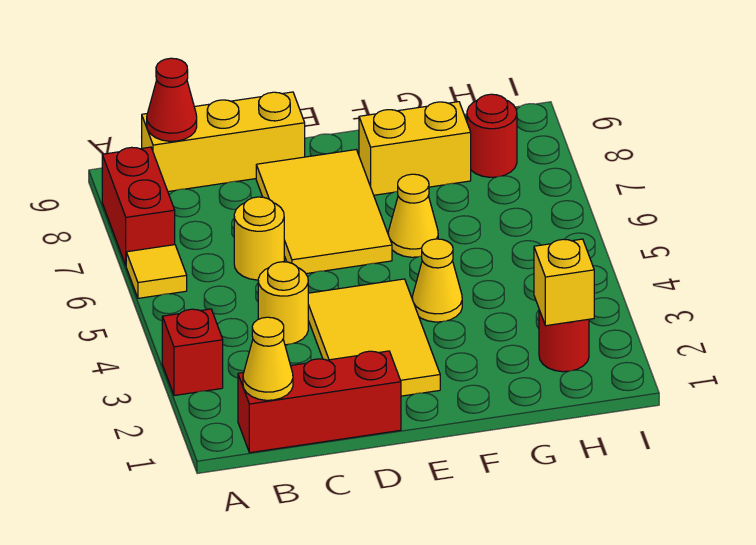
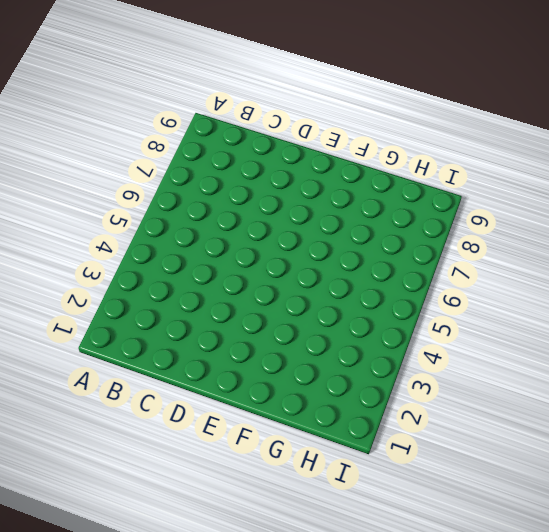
none -> red brick A3 level 1
none -> yellow tile A6 level 1
none -> red brick A7:A8 level 1

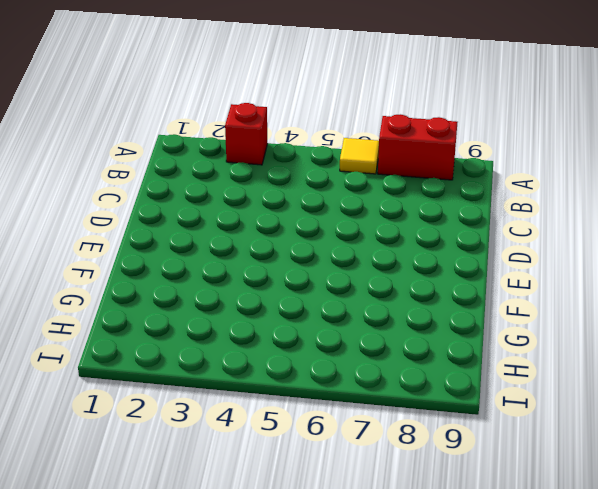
none -> red brick B1:D1 level 1
none -> yellow brick B9:D9 level 1
none -> yellow round brick C4 level 1

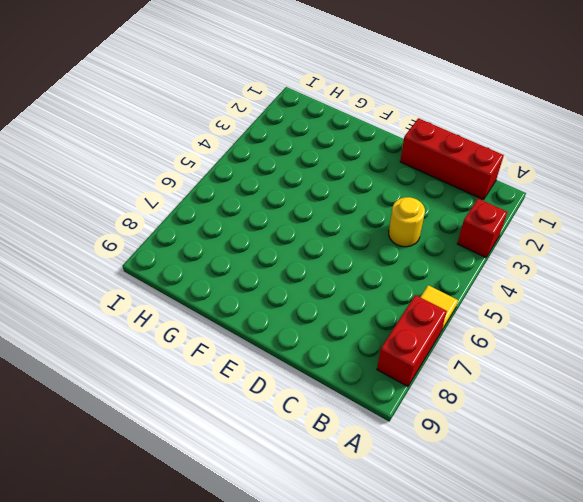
none -> yellow brick B9:D9 level 1
none -> yellow round brick C6 level 1
none -> yellow tile D2:E4 level 1

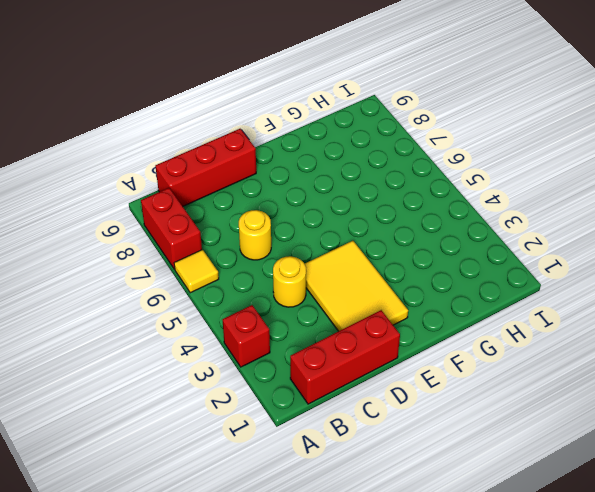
red brick B9:D9 level 1 -> yellow brick B9:D9 level 1
none -> yellow tile D6:E8 level 1
none -> yellow cone F4 level 1
none -> yellow cone F6 level 1

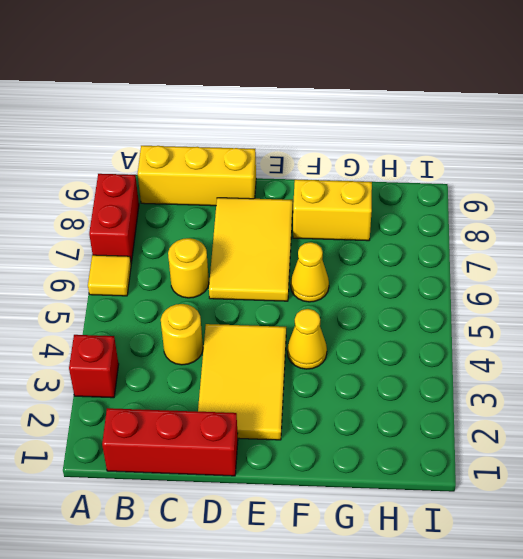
none -> red round brick H2 level 1
none -> red round brick H8 level 1
none -> yellow cone B1 level 2

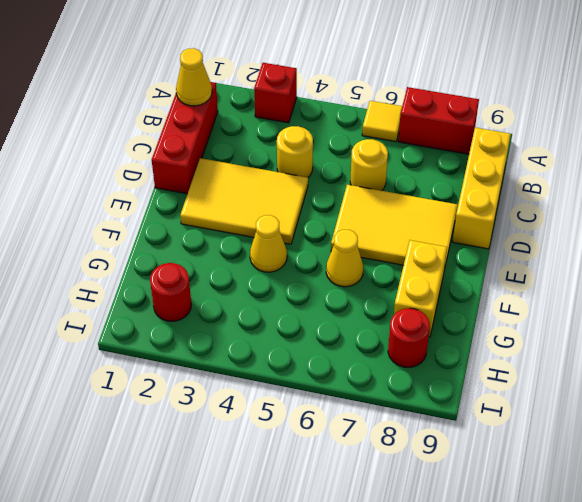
none -> red cone B9 level 2
none -> yellow brick H2 level 2

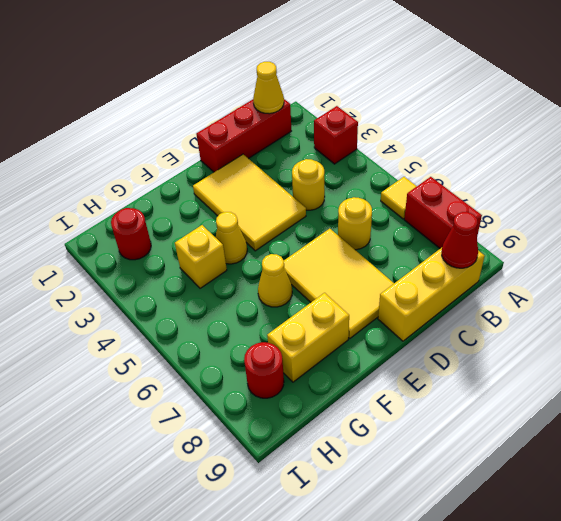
yellow brick G4 level 1 -> yellow brick H2 level 2

